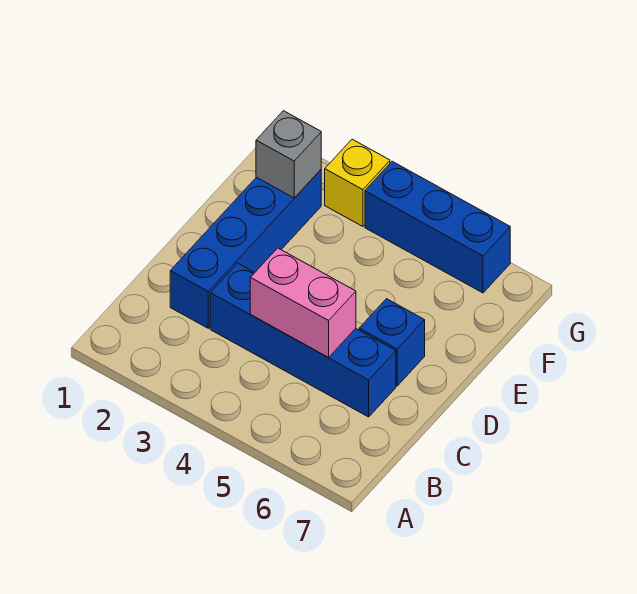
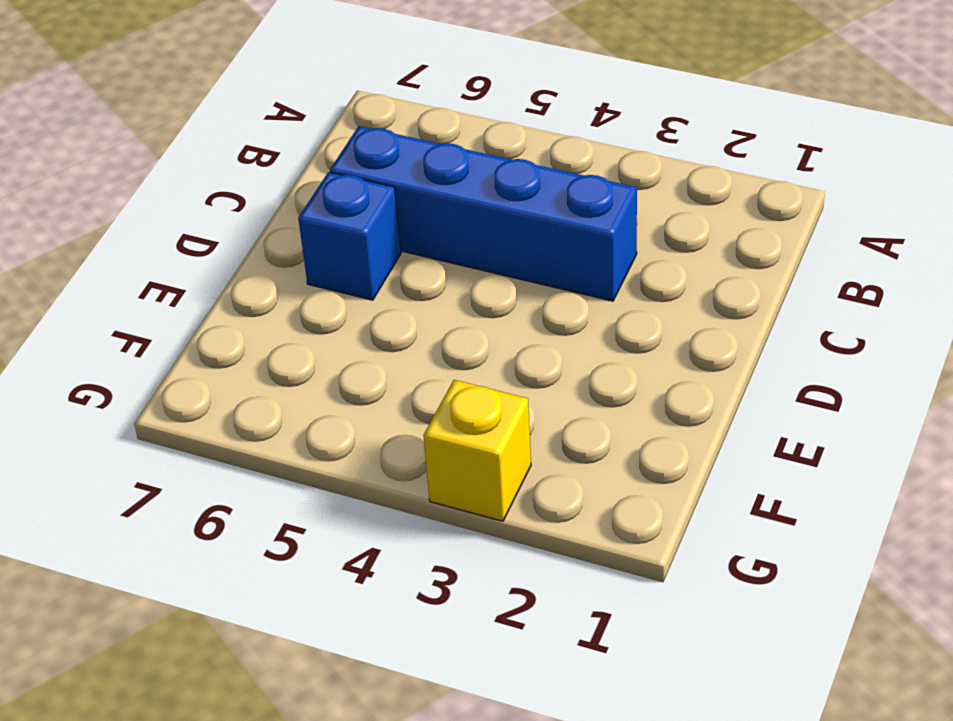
none -> blue brick C2:F2 level 1
none -> blue brick G4:G6 level 1

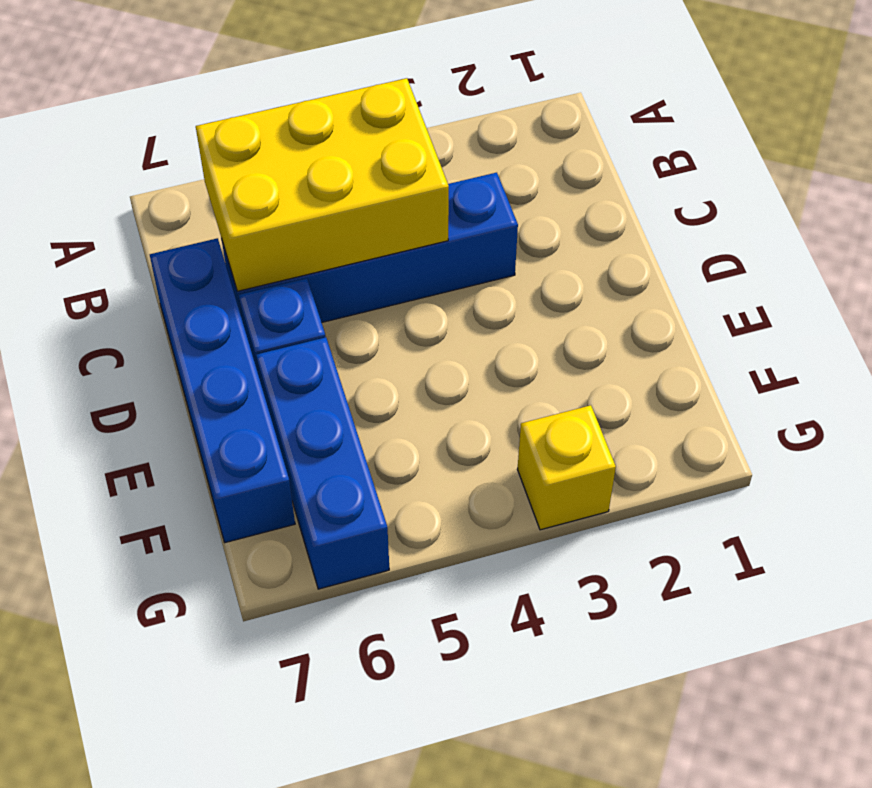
yellow brick B4:C6 level 2 -> pink brick C4:C5 level 2
blue brick C7:F7 level 1 -> blue brick C2:F2 level 1
blue brick E6:G6 level 1 -> blue brick G4:G6 level 1
none -> grey brick F2 level 2

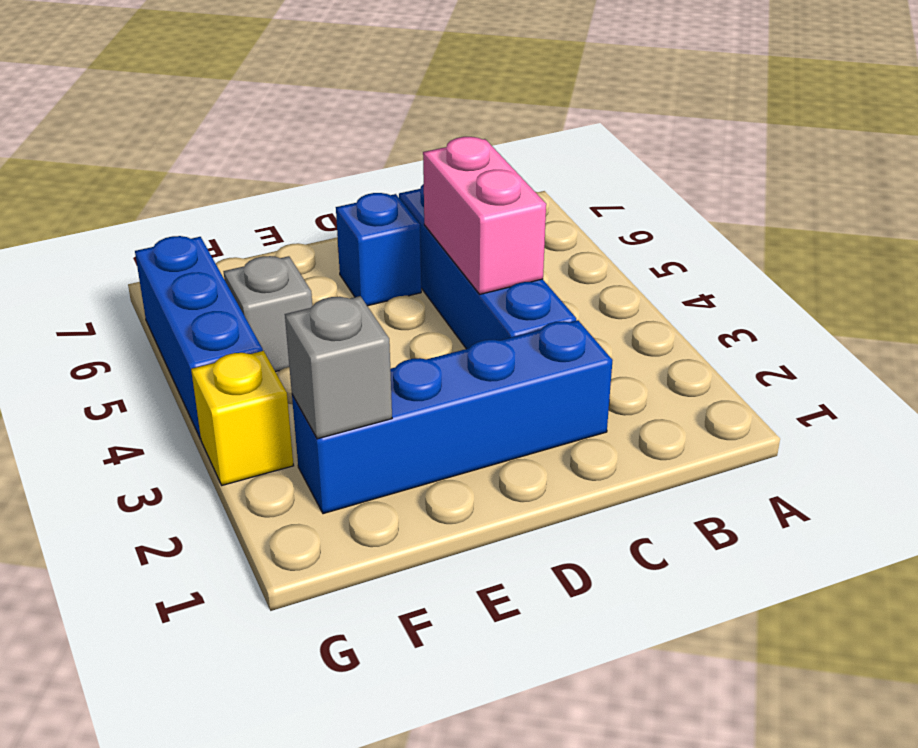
grey brick F5 level 1 -> none

